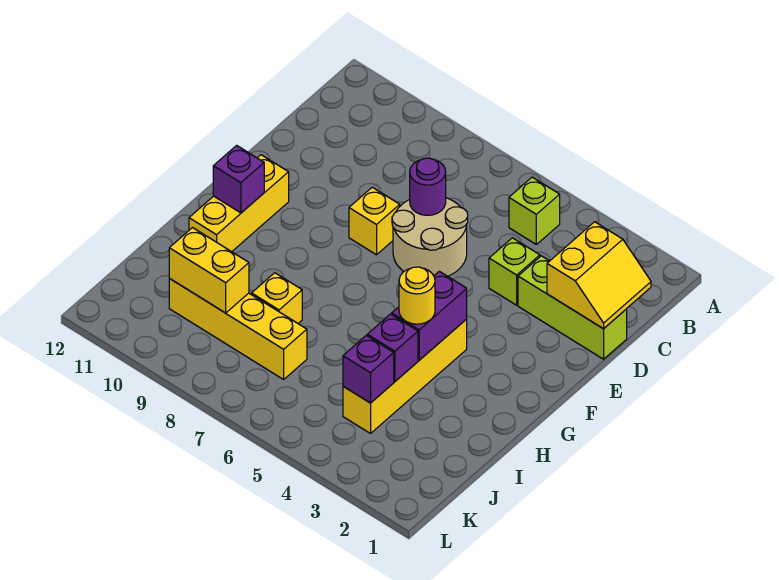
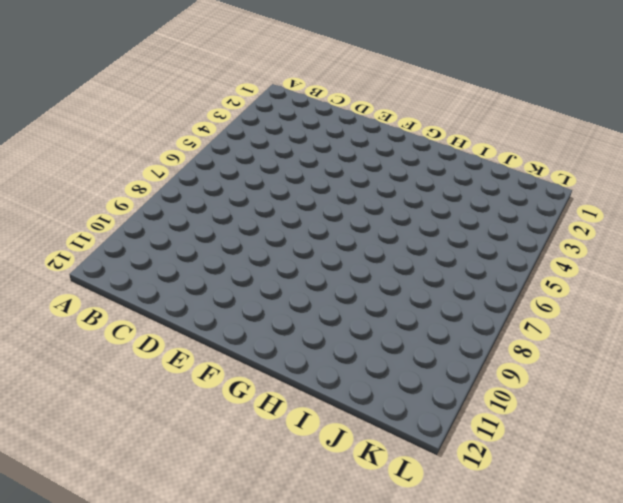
none -> lime brick B5 level 1
none -> lime brick D1:D3 level 1
none -> lime brick D4 level 1

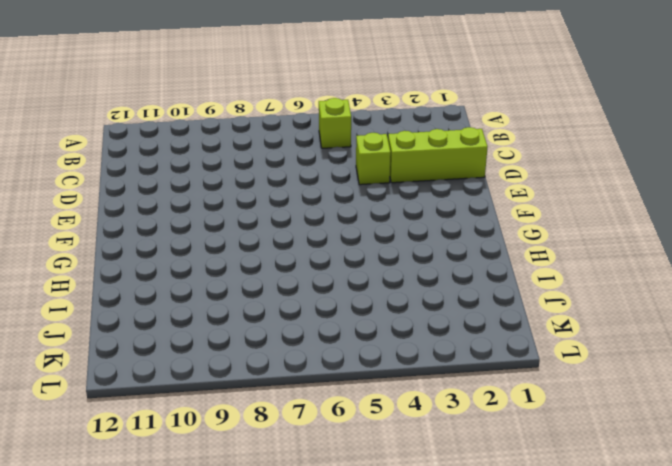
none -> tan round brick D6:E7 level 1
none -> yellow brick E8 level 1
none -> yellow brick F11:H11 level 1

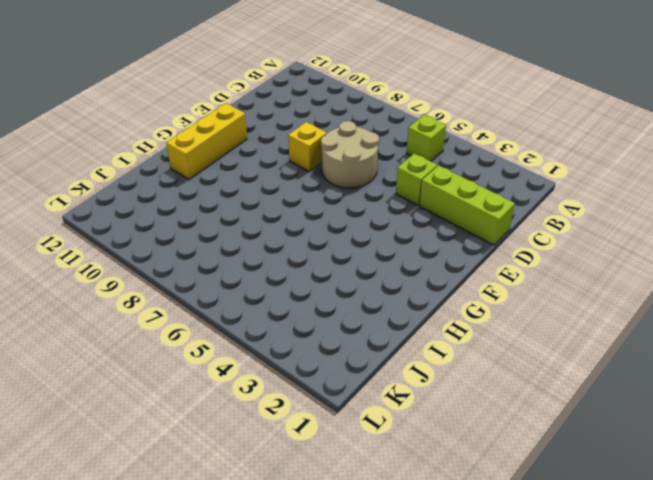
none -> yellow brick G4:J4 level 1
none -> yellow brick I8 level 1
none -> yellow brick J7:J10 level 1

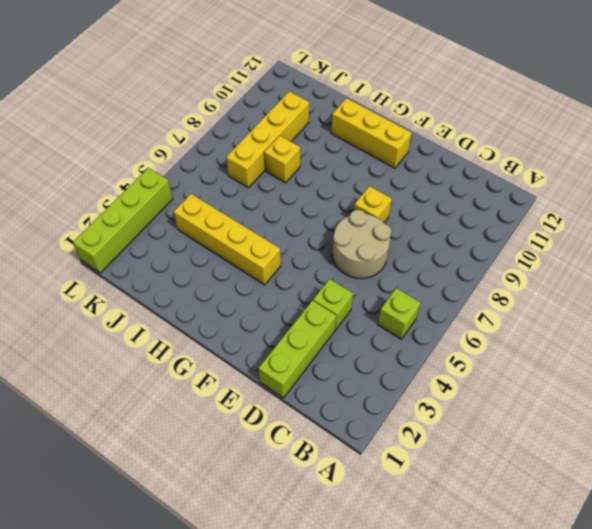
lime brick L1:L4 level 1 -> none
none -> yellow slope C1:D2 level 2 top 2
none -> purple round brick D7 level 2
none -> purple brick G4:H4 level 2

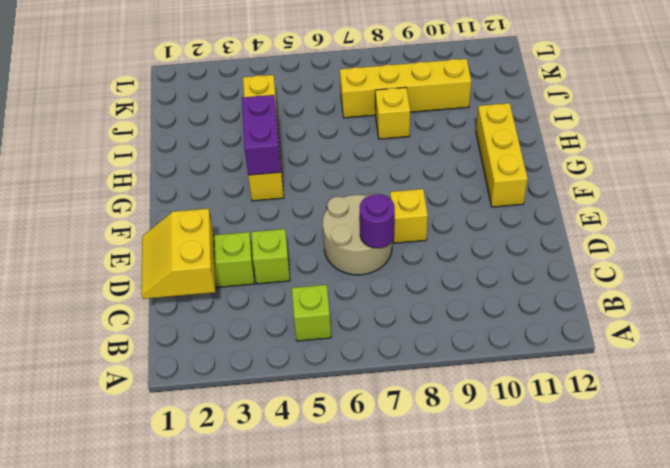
none -> purple brick G11 level 2
none -> purple brick I4 level 2
none -> purple brick J4 level 2

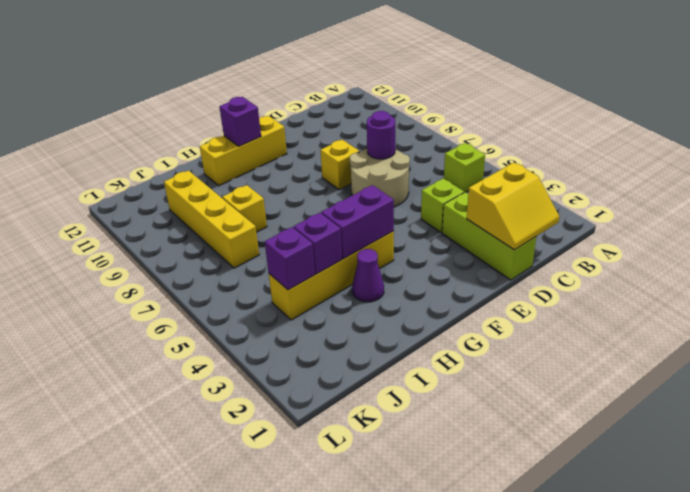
purple cone H3 level 1 -> none
none -> yellow brick J9:J10 level 2
none -> yellow round brick H4 level 3

